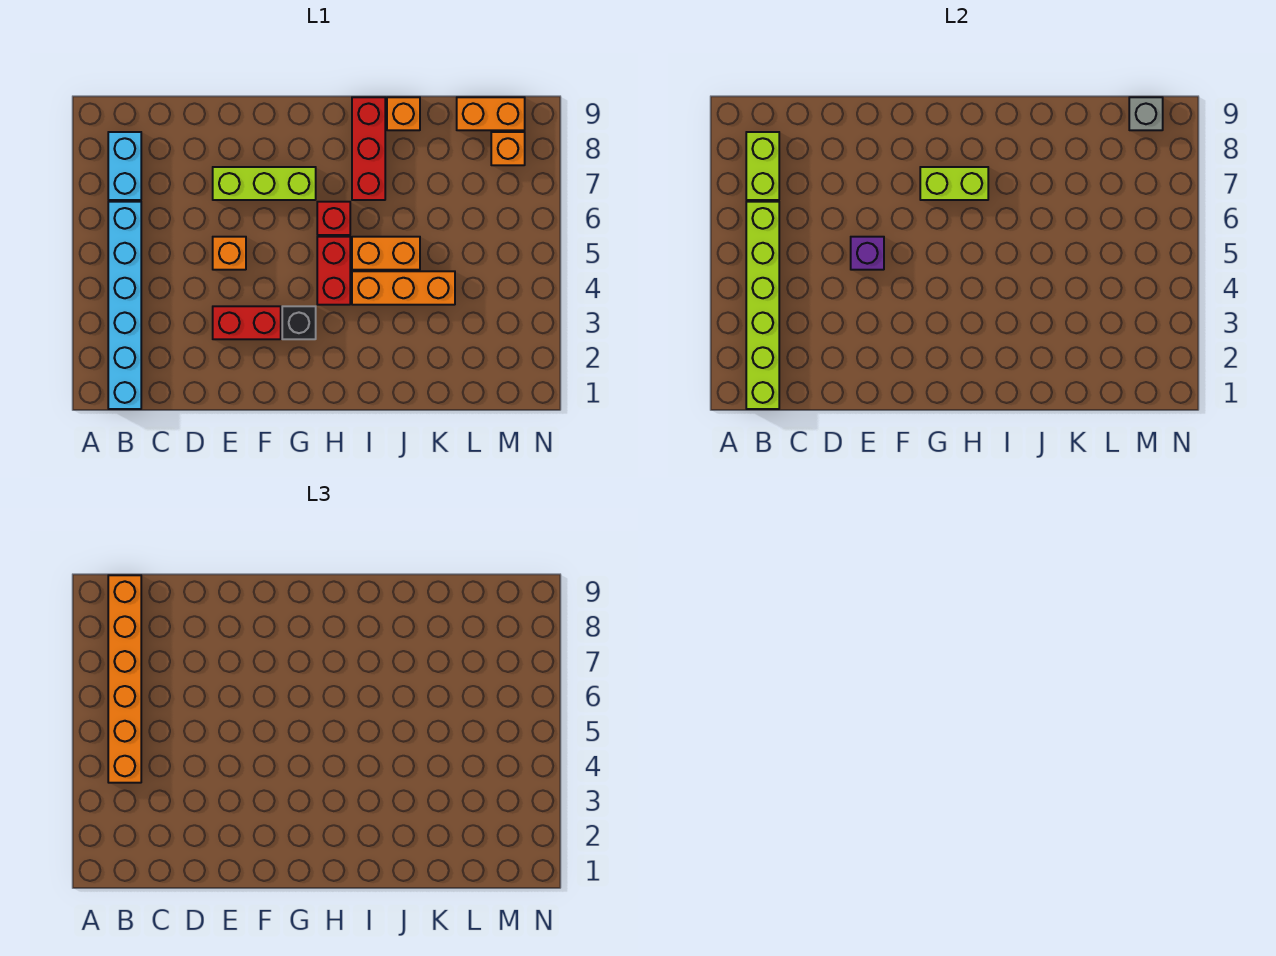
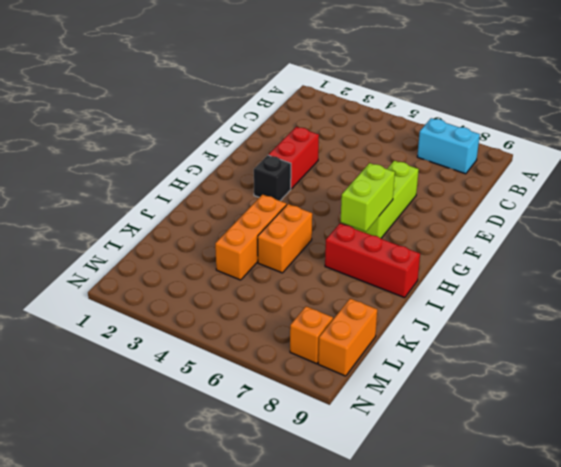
none -> cyan brick B1:B6 level 1
none -> orange brick E5 level 1
none -> red brick H4:H5 level 1

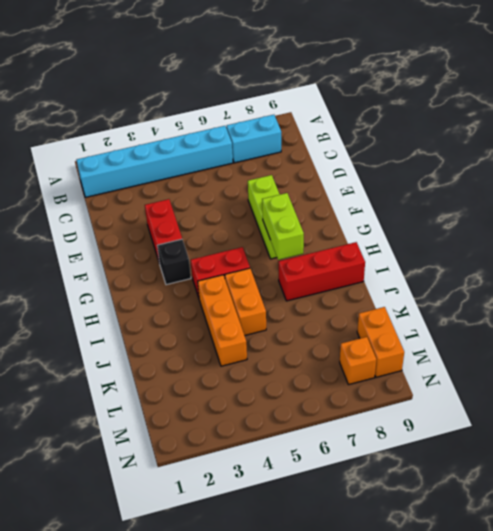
none -> orange brick E5 level 1
none -> red brick H6 level 1
none -> orange brick J9 level 1

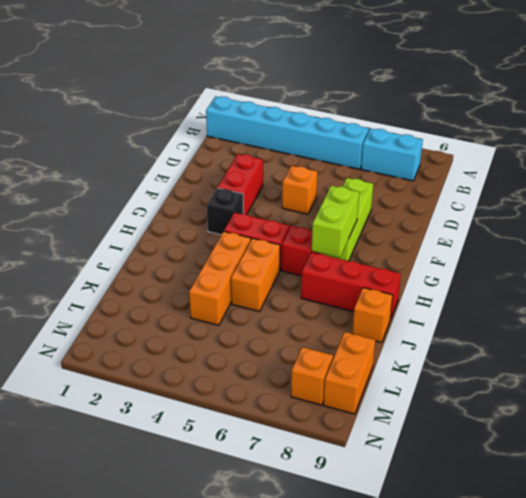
none -> lime brick B1:B6 level 2
none -> lime brick B7:B8 level 2
none -> purple brick E5 level 2

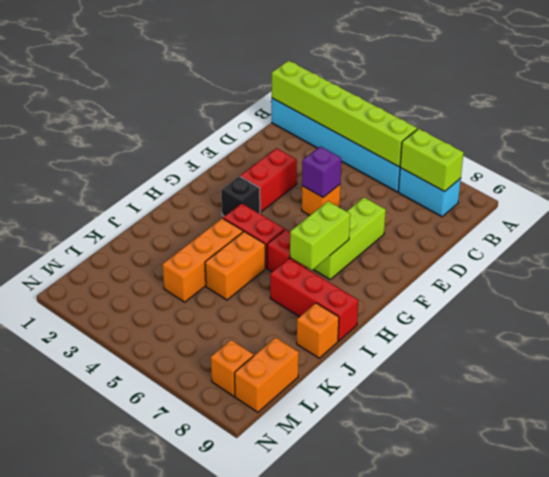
none -> grey brick M9 level 2
none -> orange brick B4:B9 level 3

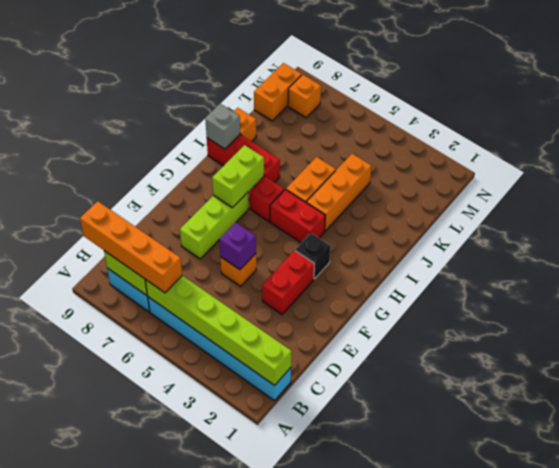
orange brick B6:B9 level 3 -> orange brick B4:B9 level 3
grey brick I9 level 2 -> grey brick M9 level 2

